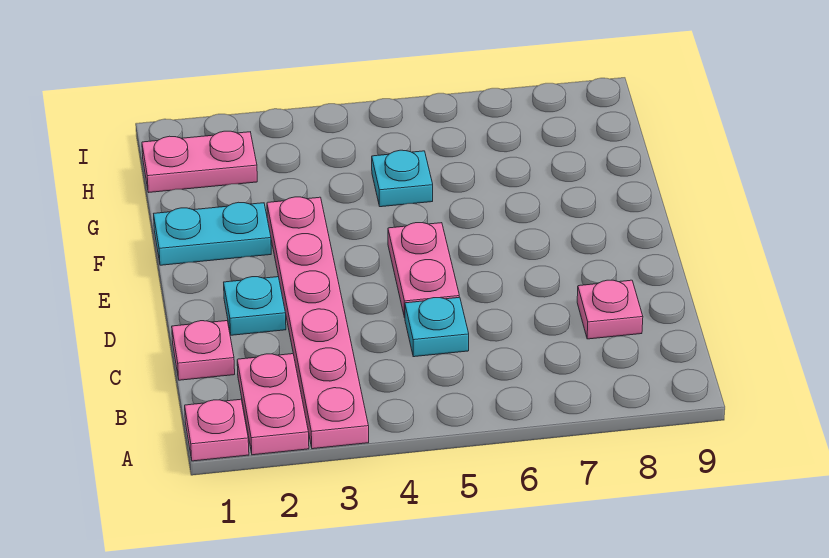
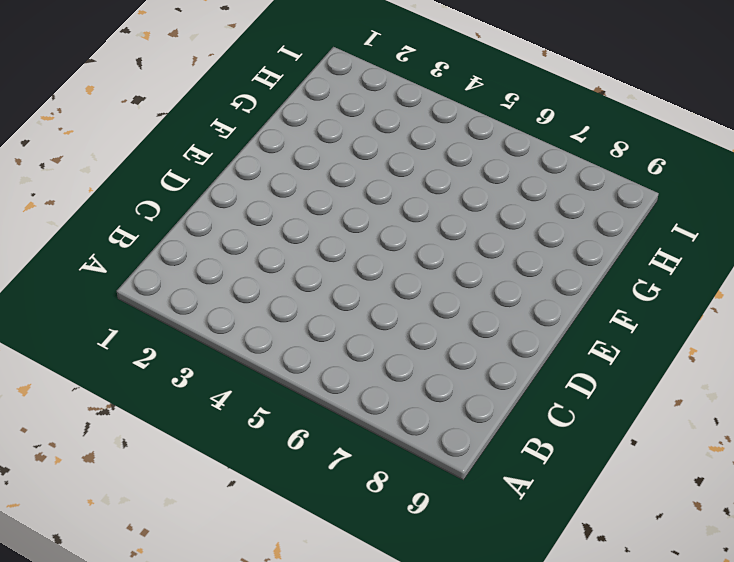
none -> pink plate A1 level 1
none -> pink plate A2:B2 level 1

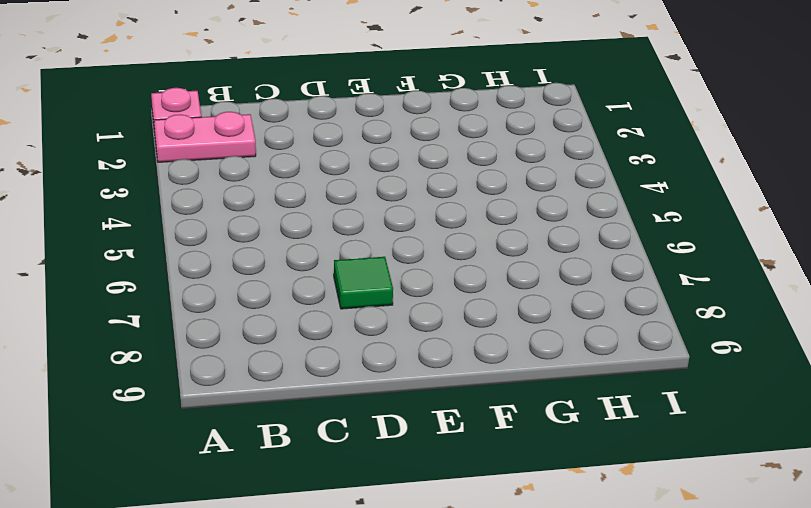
green tile D7 level 1 -> none
none -> pink plate A3:F3 level 1
none -> pink plate C1 level 1

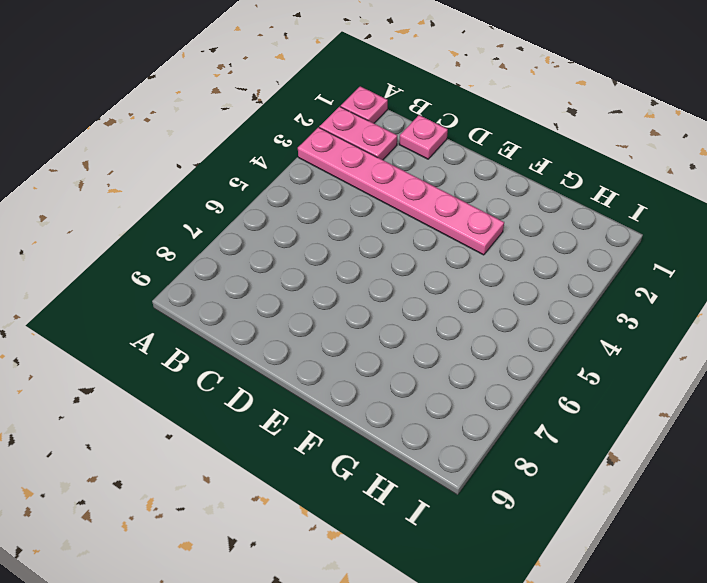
none -> cyan plate C5 level 1
none -> pink plate C8 level 1

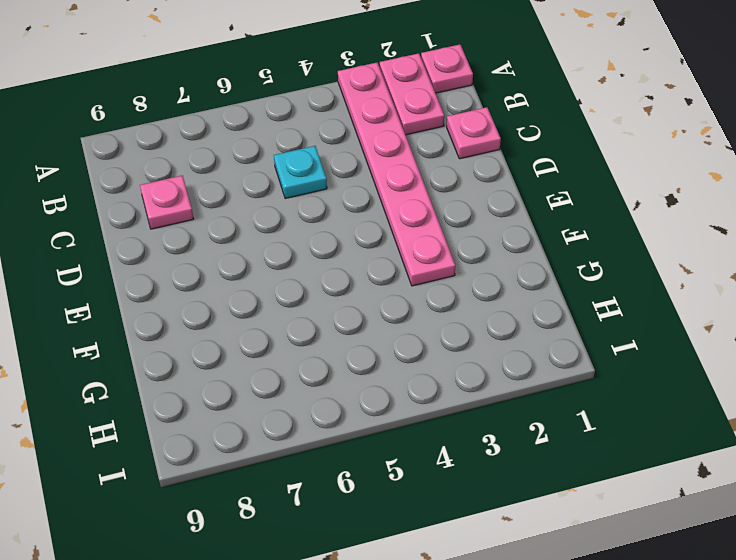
none -> cyan plate D2 level 1
none -> pink plate D5:E5 level 1

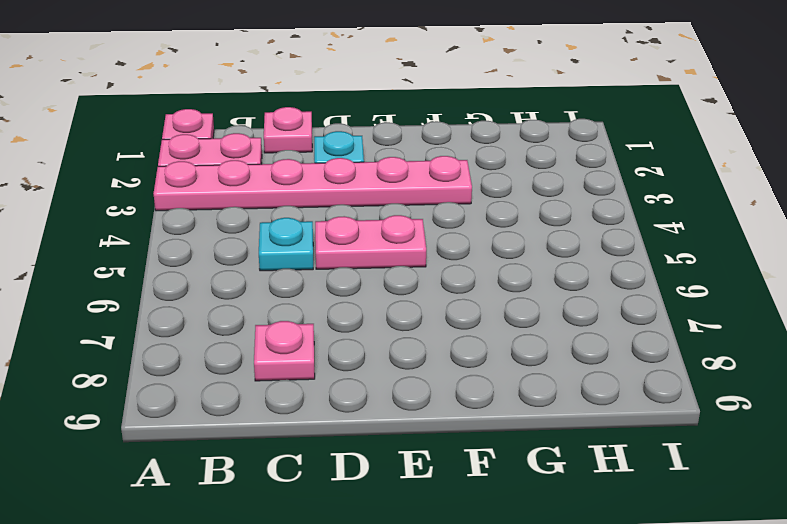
none -> cyan plate F1:F2 level 1
none -> cyan plate G5 level 1

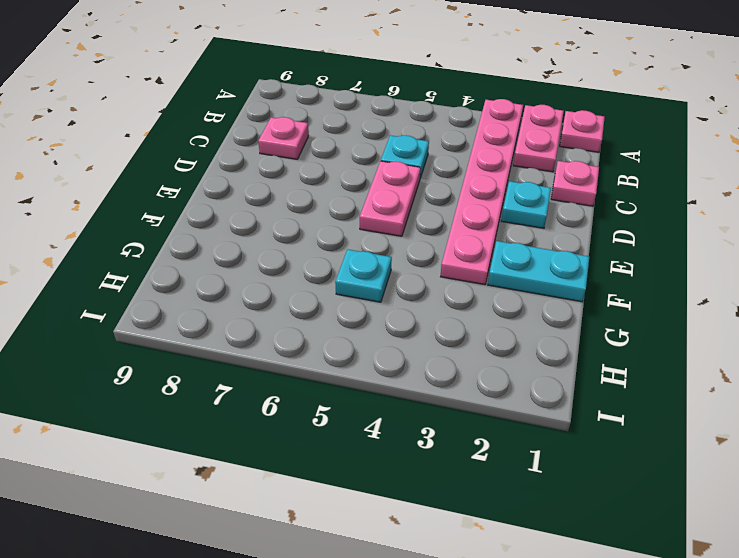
none -> pink plate H1:H2 level 1

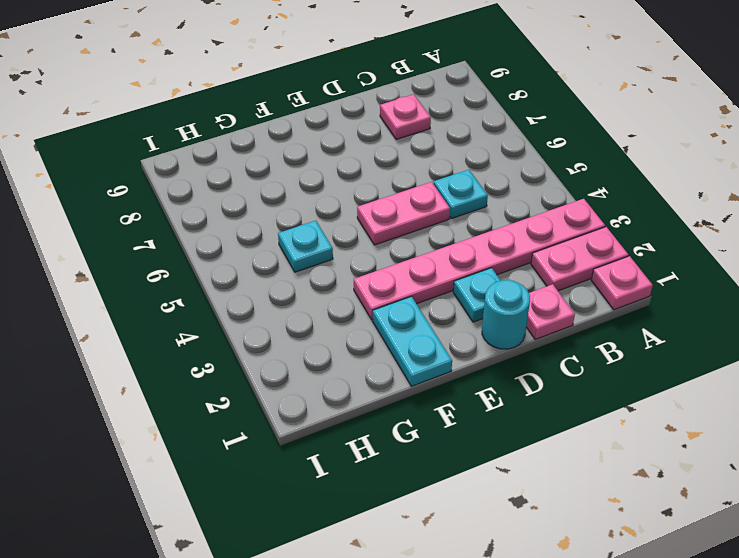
cyan round brick D1 level 1 -> none
none -> pink plate H1:H2 level 1

